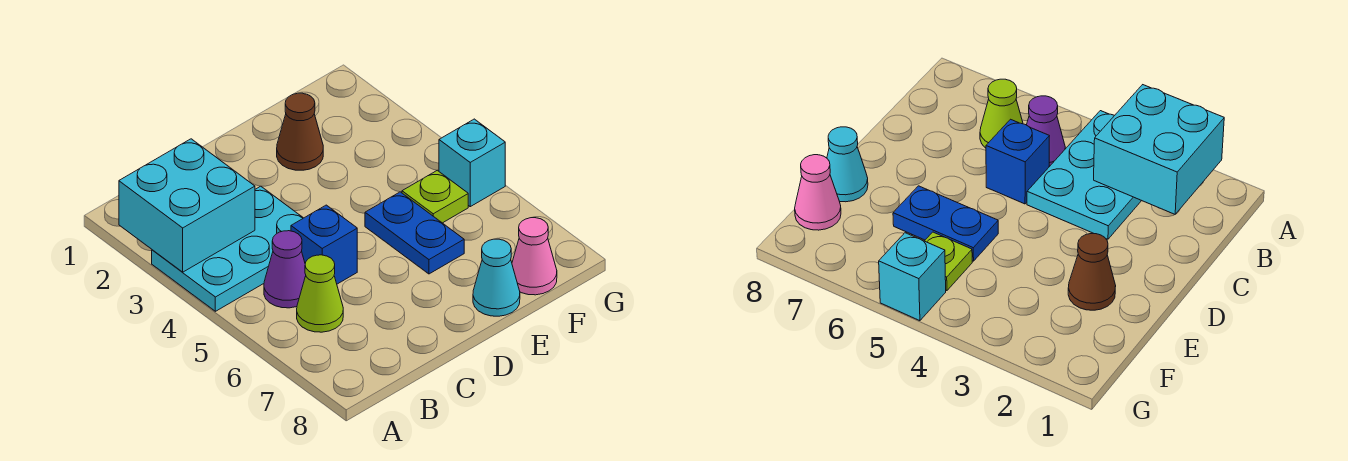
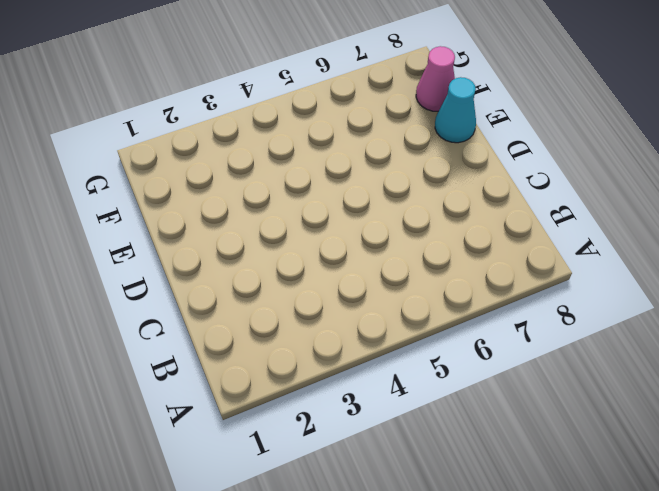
none -> cyan plate A3:C4 level 1
none -> purple cone B5 level 1

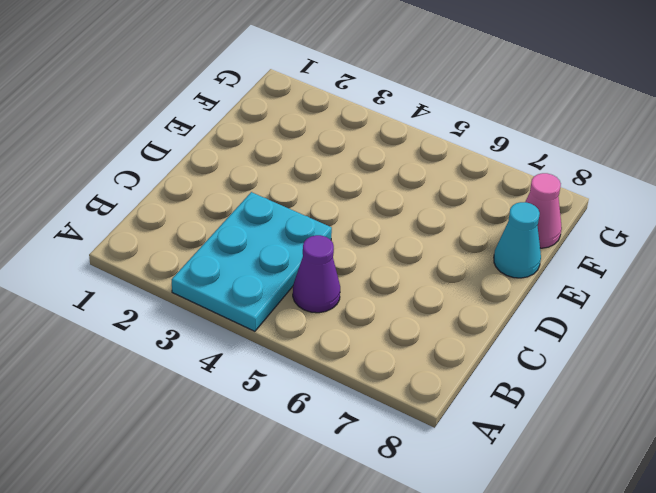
none -> lime cone B6 level 1
none -> blue brick C5 level 1

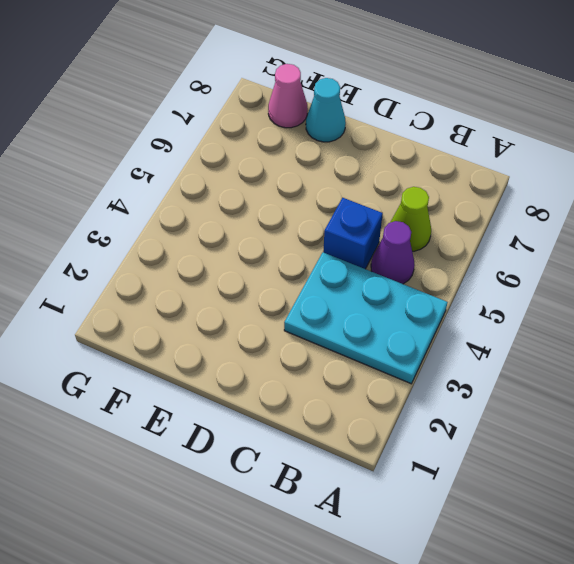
none -> brown cone E2 level 1
none -> blue plate E5:E6 level 1

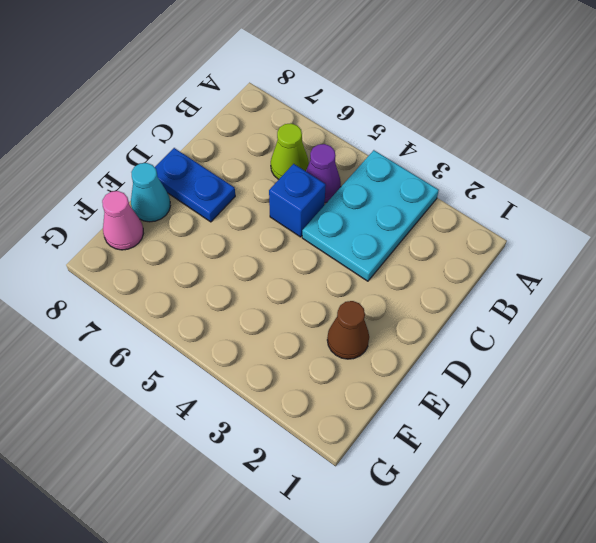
blue plate D7:D8 level 1 -> blue plate E5:E6 level 1
none -> lime plate F5 level 1
none -> cyan brick G5 level 1

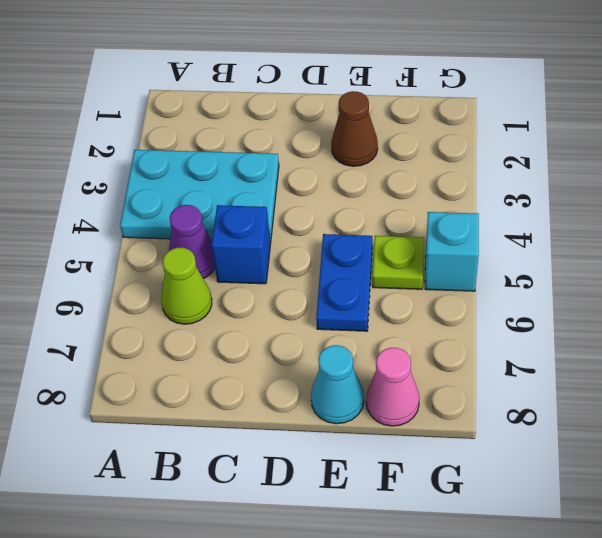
none -> cyan brick A2:B3 level 2

